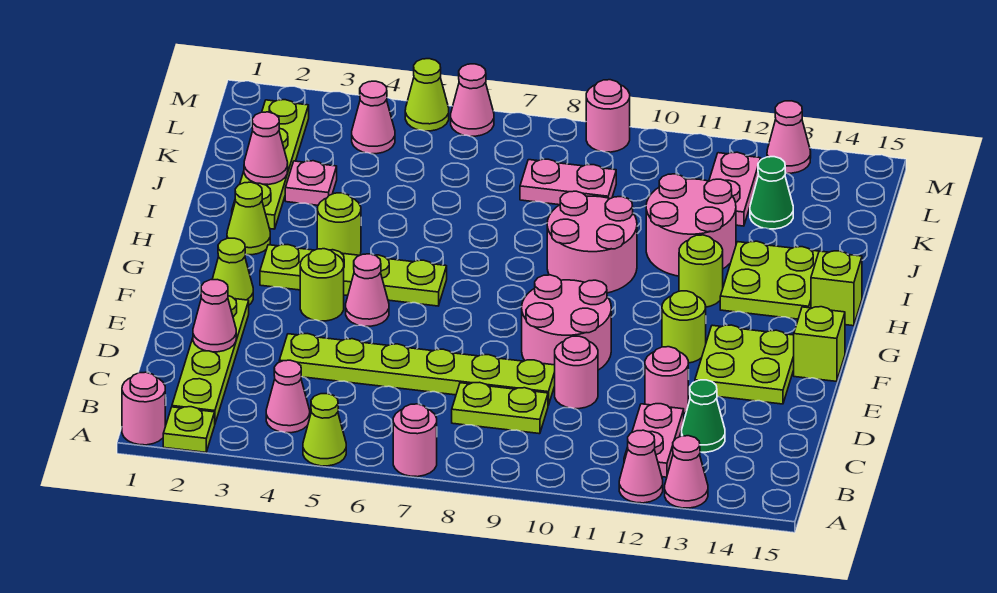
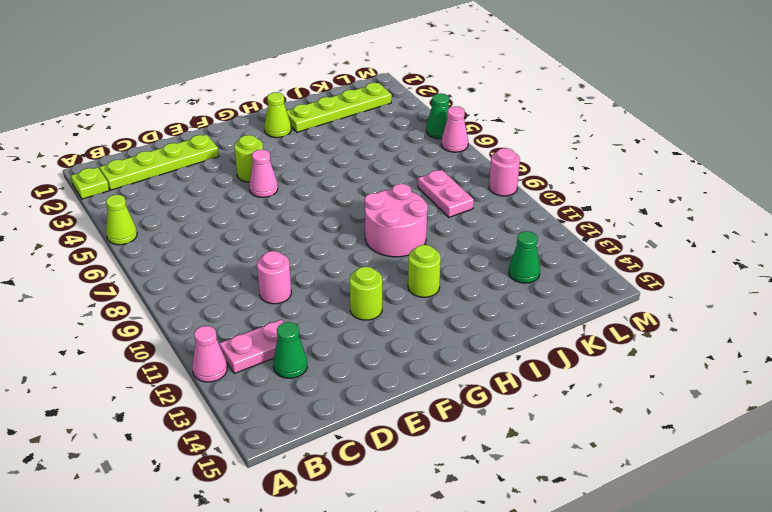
green cone M5 level 1 -> lime cone M5 level 1
none -> pink round brick A1 level 1
none -> pink round brick A7 level 1
none -> pink cone A13 level 1
none -> pink cone B4 level 1

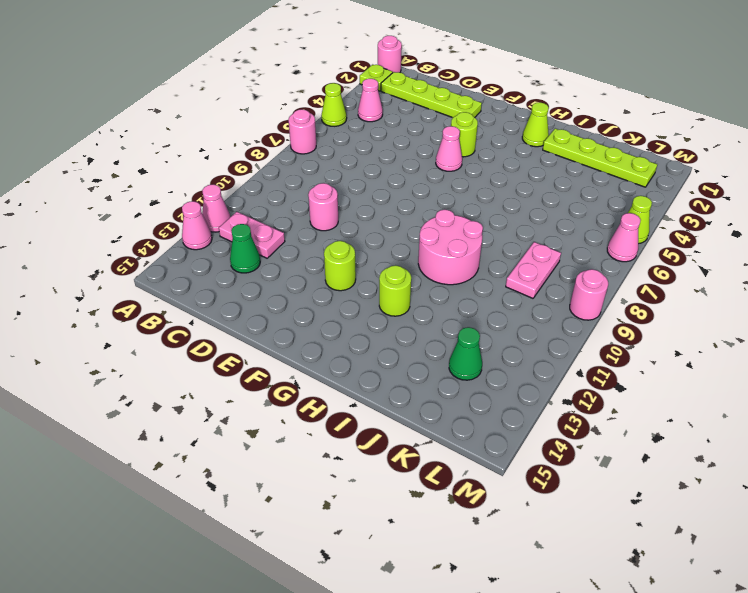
none -> lime plate C8:C9 level 1
none -> lime plate D4:D9 level 1
none -> pink round brick D12 level 1
none -> pink round brick E9:F10 level 1

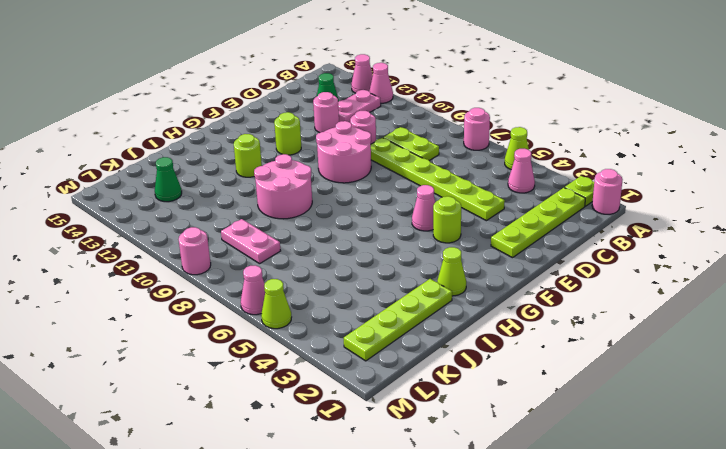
none -> lime plate E13:F14 level 1
none -> lime cone F2 level 1
none -> lime brick F15 level 1
none -> lime plate G3:G6 level 1

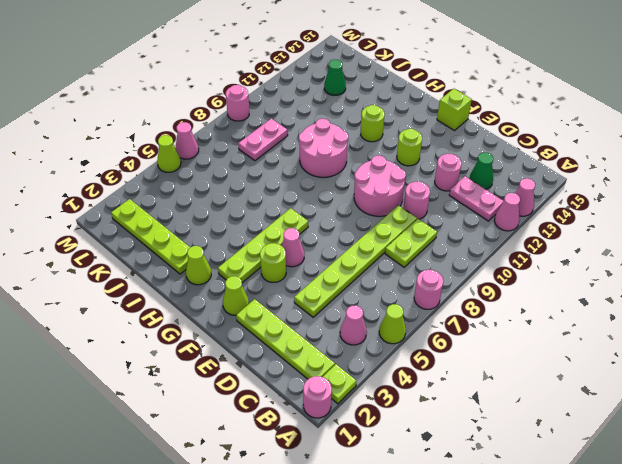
none -> lime plate E13:F14 level 1
none -> lime round brick H4 level 1
none -> lime plate H13:I14 level 1
none -> lime brick H15 level 1

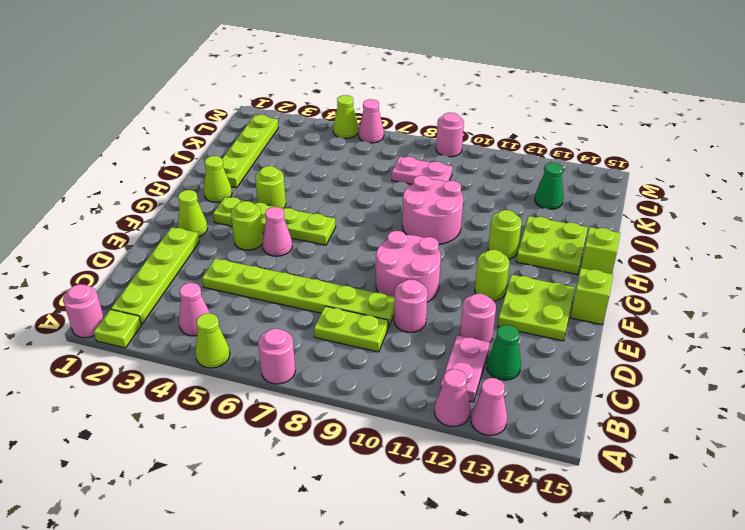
none -> pink round brick I11:J12 level 1
none -> pink plate J3 level 1
none -> pink plate K12:L12 level 1
none -> pink cone L4 level 1

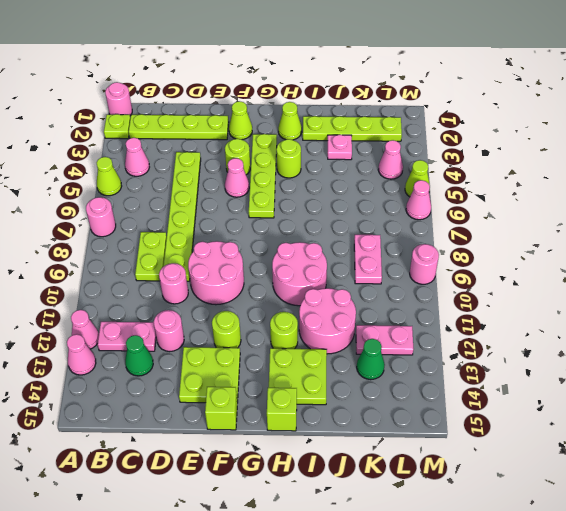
none -> pink cone M13 level 1
none -> pink cone D2 level 2
none -> pink cone J2 level 2

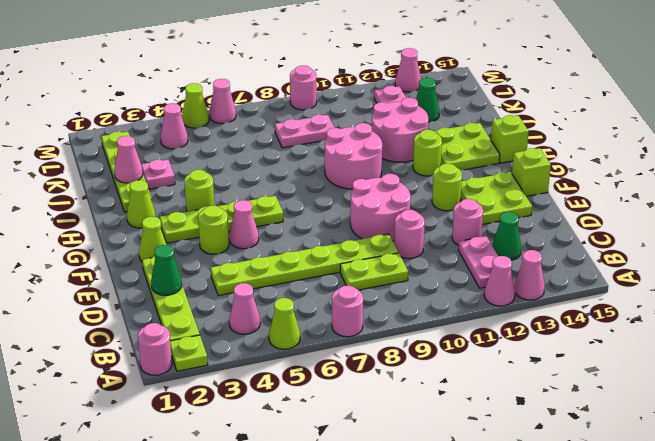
green cone D2 level 2 -> pink cone D2 level 2

